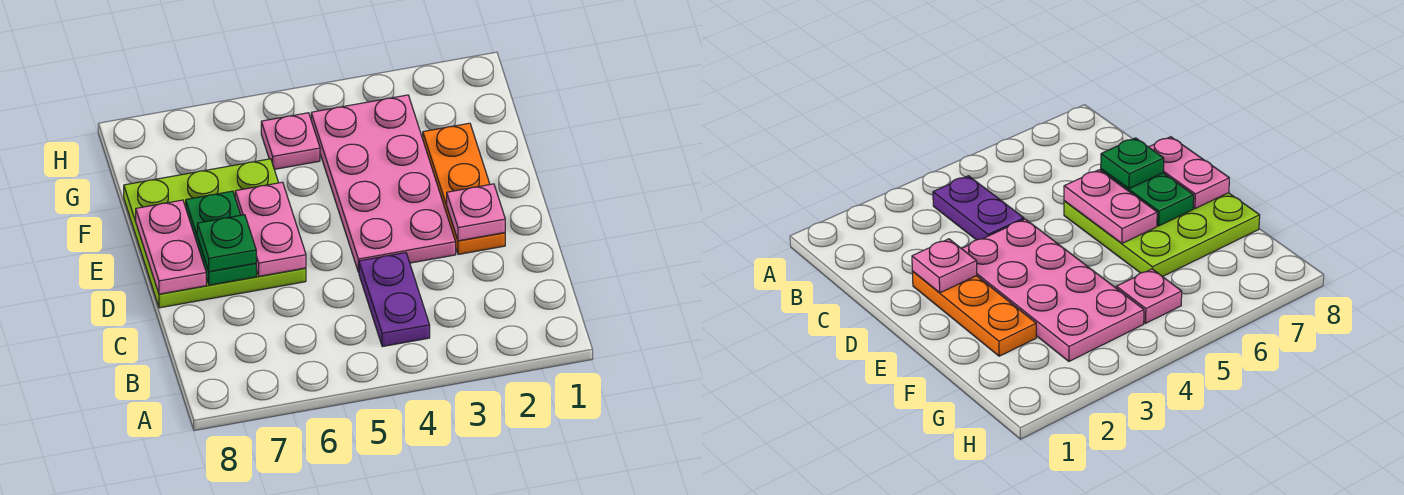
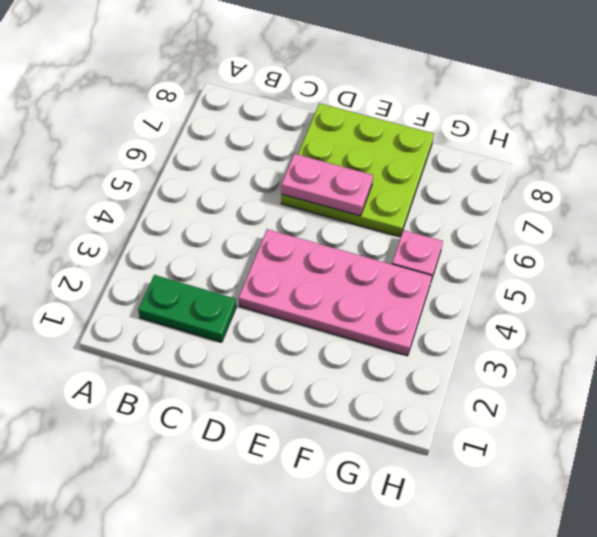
green plate B2:C2 level 1 -> green plate D7:E7 level 2
none -> purple plate B4:C4 level 1
none -> orange plate D2:F2 level 1

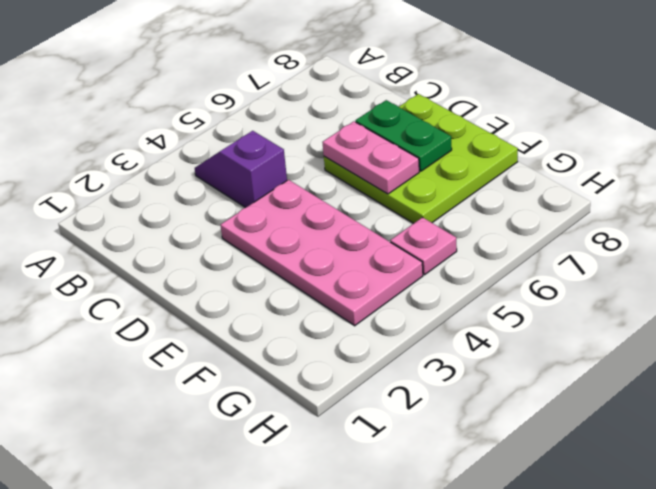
purple slope B4:C4 level 1 top C -> purple plate B4:C4 level 1
none -> orange plate D2:F2 level 1
none -> pink plate D2 level 2

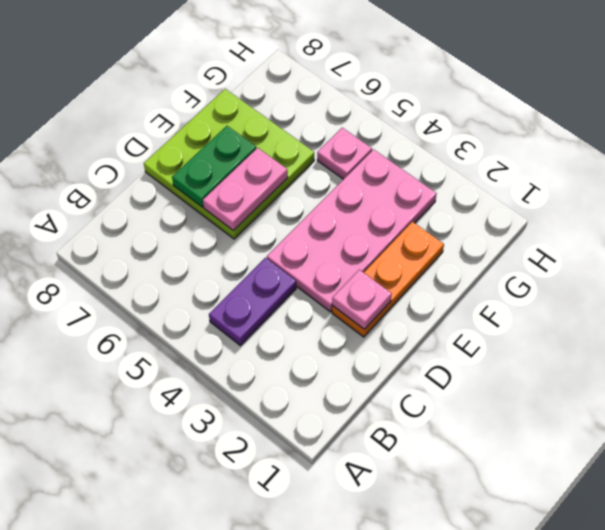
none -> pink plate D8:E8 level 2
none -> green plate D7 level 3

